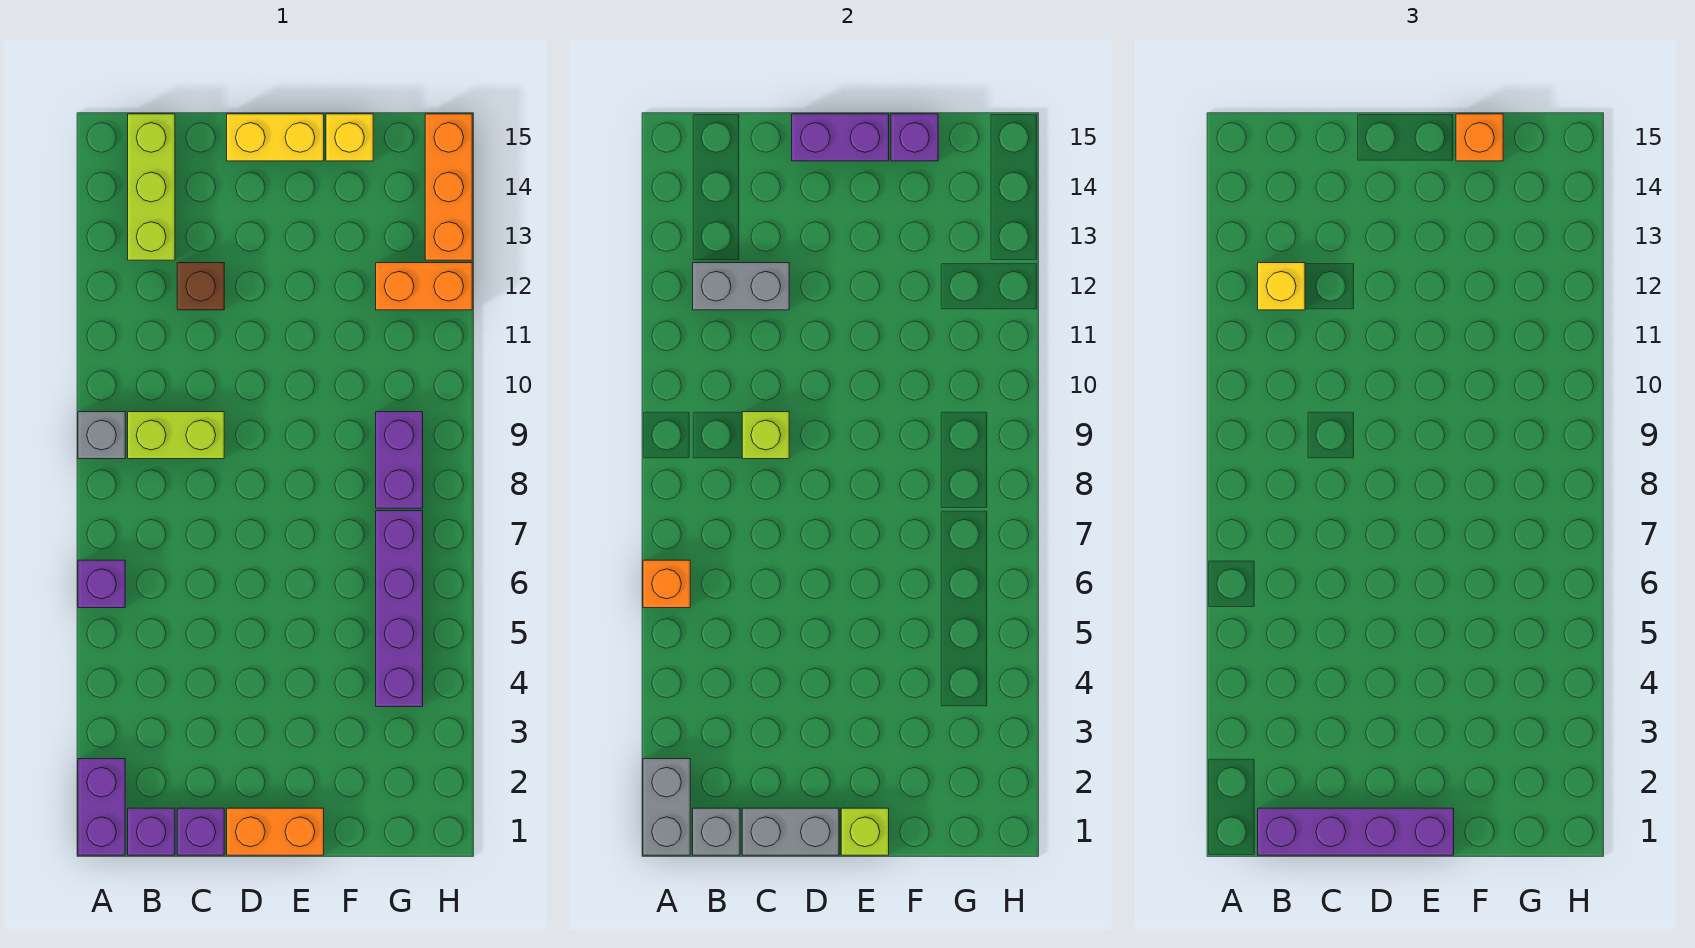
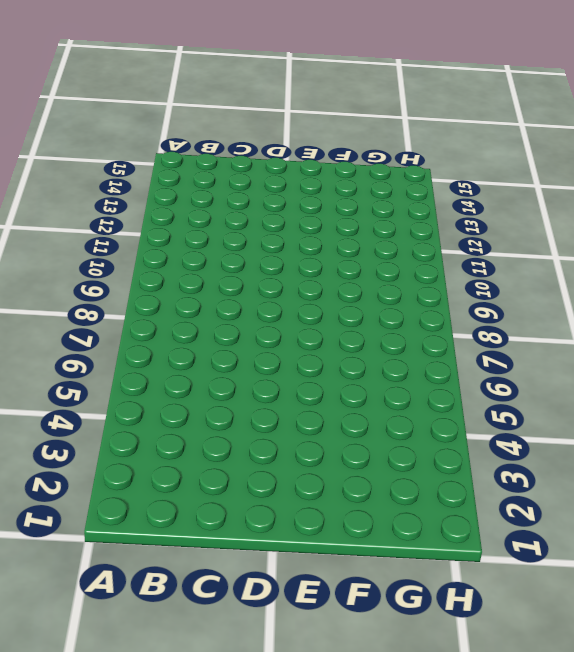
none -> purple brick A1:A2 level 1
none -> purple brick A6 level 1
none -> grey brick A9 level 1

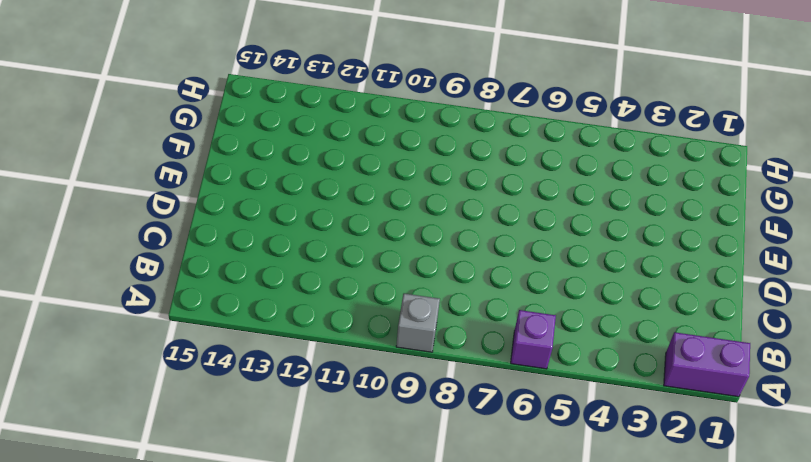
none -> purple brick B1 level 1
none -> lime brick B9:C9 level 1
none -> lime brick B13:B15 level 1

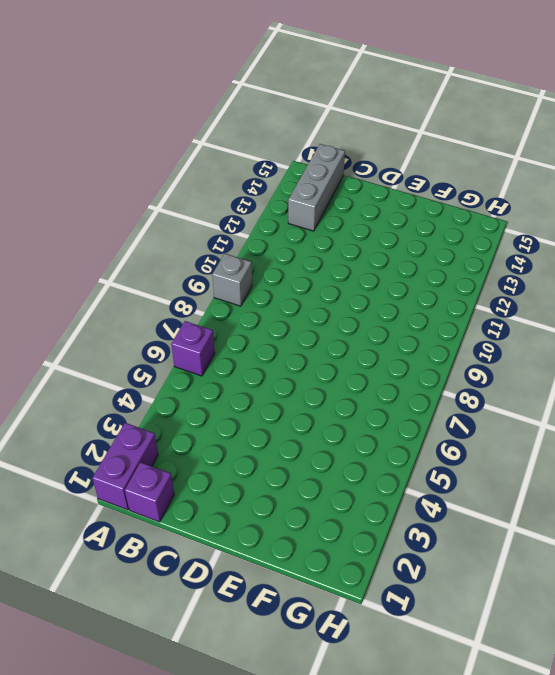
grey brick B13:B15 level 1 -> lime brick B13:B15 level 1
none -> lime brick B9:C9 level 1
none -> purple brick C1 level 1
none -> brown brick C12 level 1

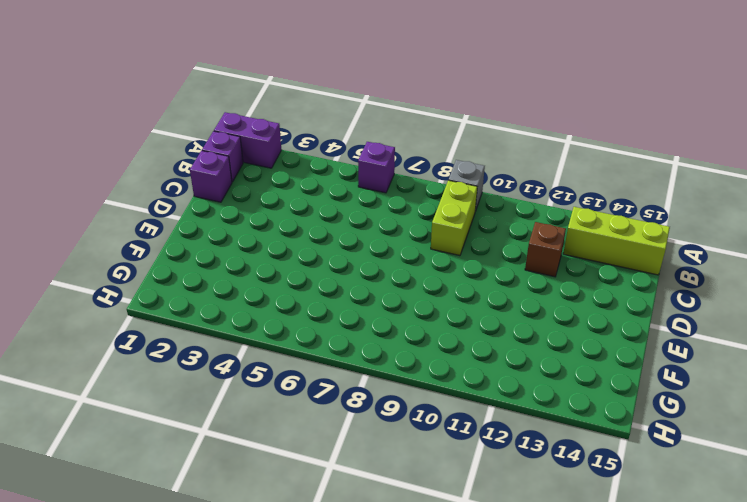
none -> orange brick D1:E1 level 1
none -> yellow brick D15:E15 level 1
none -> yellow brick F15 level 1

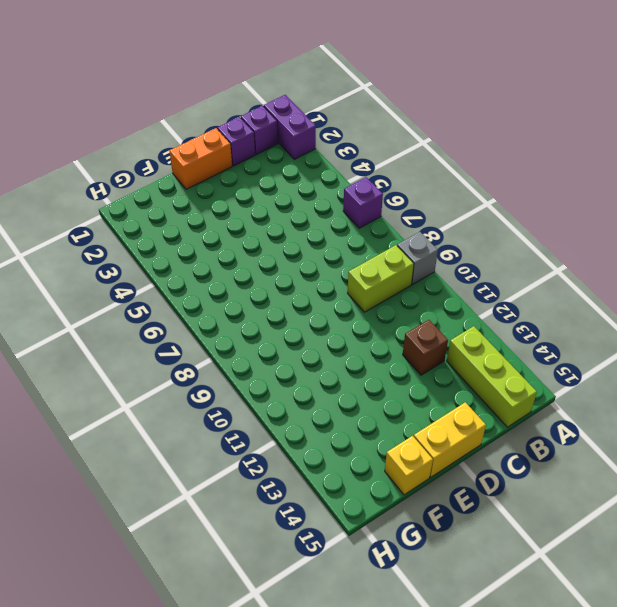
none -> purple brick G4:G7 level 1
none -> purple brick G8:G9 level 1
none -> orange brick G12:H12 level 1

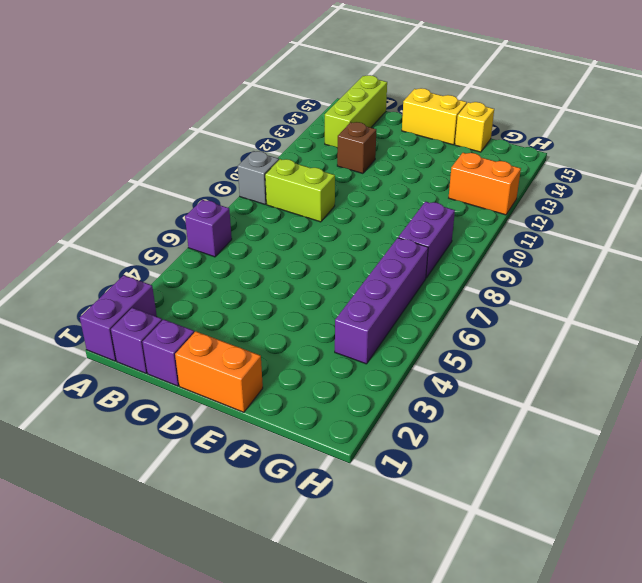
none -> orange brick H13:H15 level 1
none -> grey brick A1:A2 level 2
none -> orange brick A6 level 2

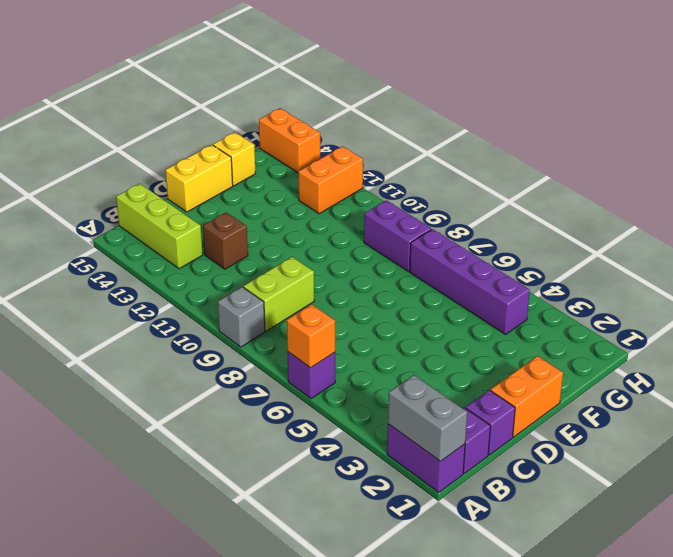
orange brick H14:H15 level 1 -> orange brick H13:H15 level 1
none -> grey brick B1 level 2
none -> grey brick B12:C12 level 2
none -> grey brick C1:D1 level 2

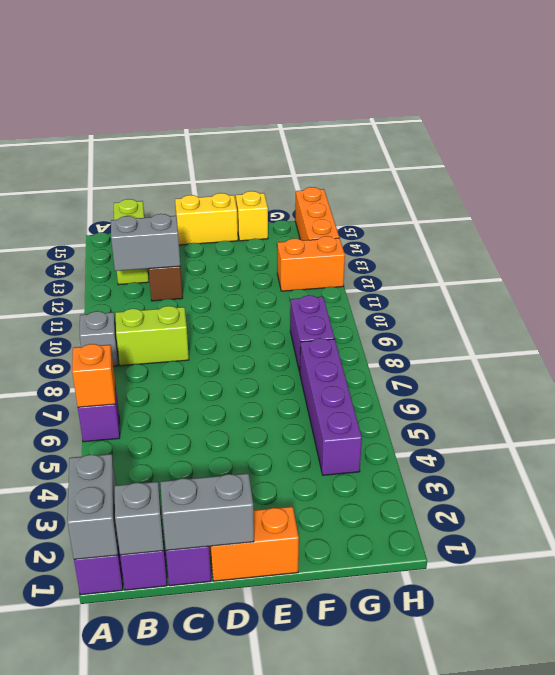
none -> lime brick C9 level 2
none -> purple brick D15:E15 level 2
none -> lime brick E1 level 2

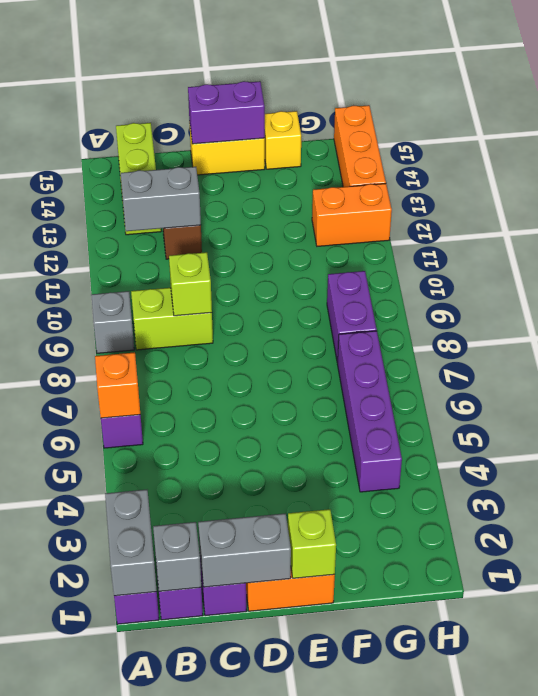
none -> purple brick F15 level 2
none -> purple brick B1:E1 level 3
none -> yellow brick B12 level 3

